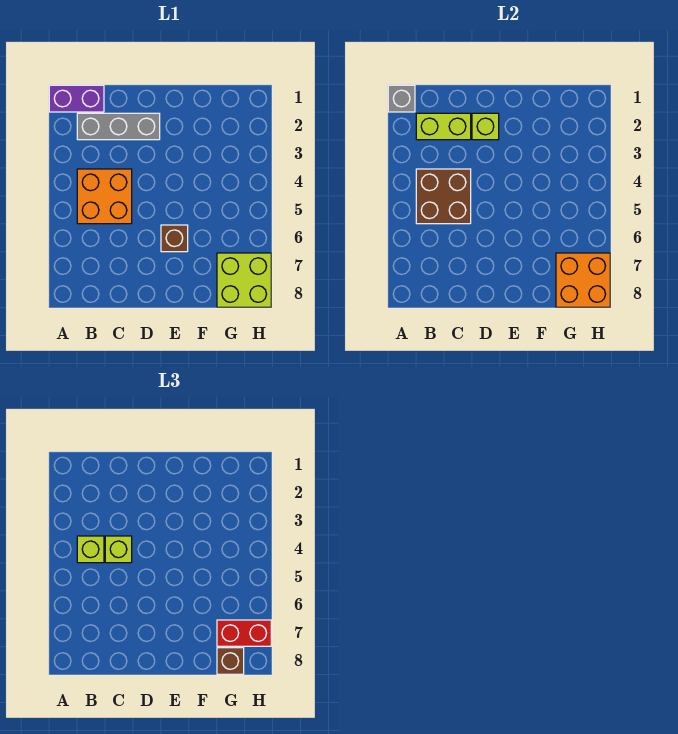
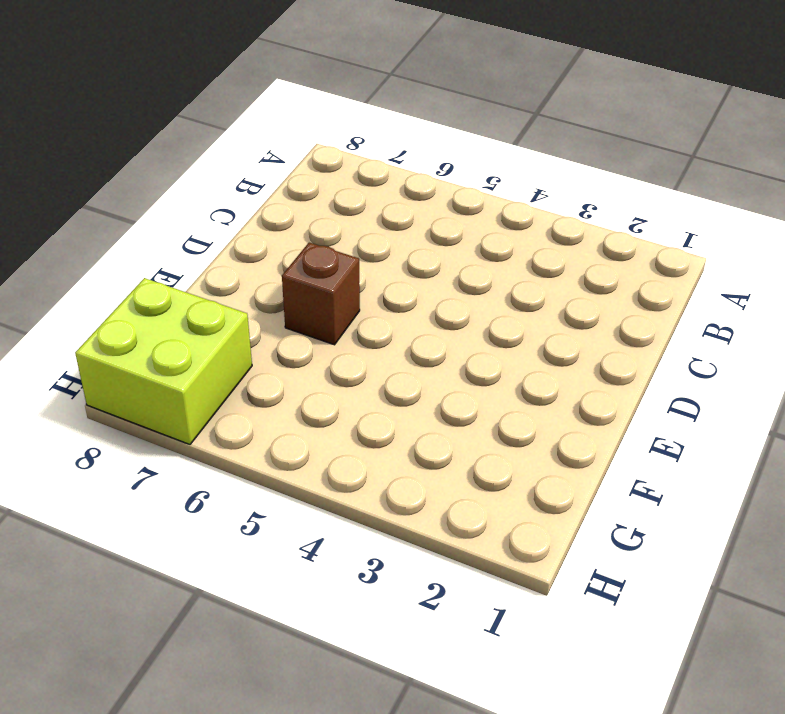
none -> purple brick A1:B1 level 1
none -> grey brick B2:D2 level 1
none -> orange brick B4:C5 level 1

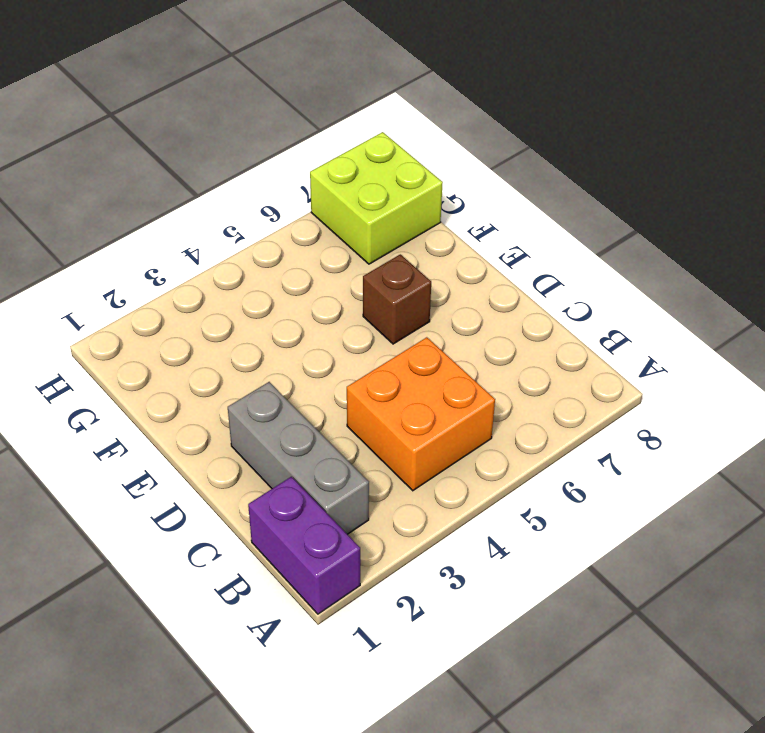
none -> grey brick A1 level 2
none -> lime brick B2:C2 level 2
none -> brown brick B4:C5 level 2

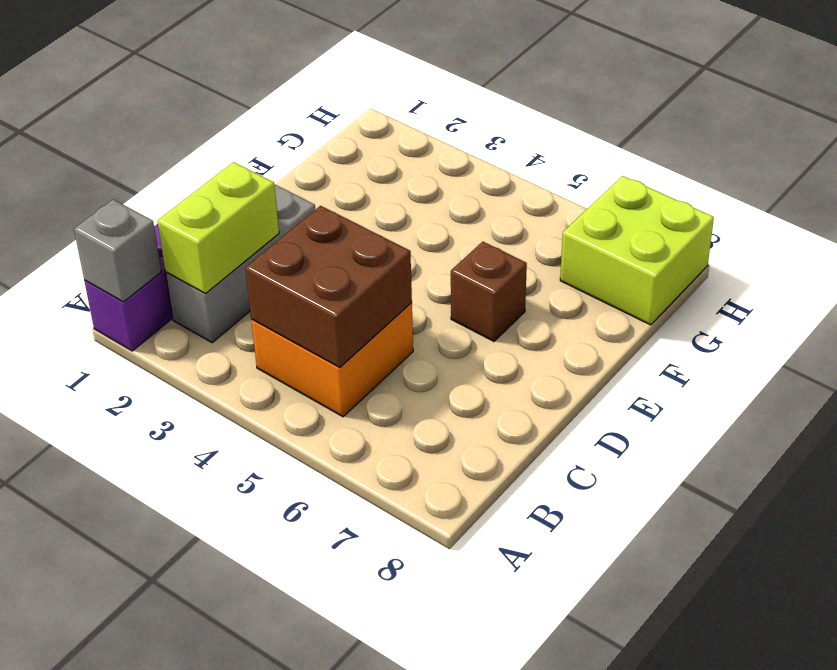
none -> lime brick D2 level 2
none -> orange brick G7:H8 level 2
none -> lime brick B4 level 3

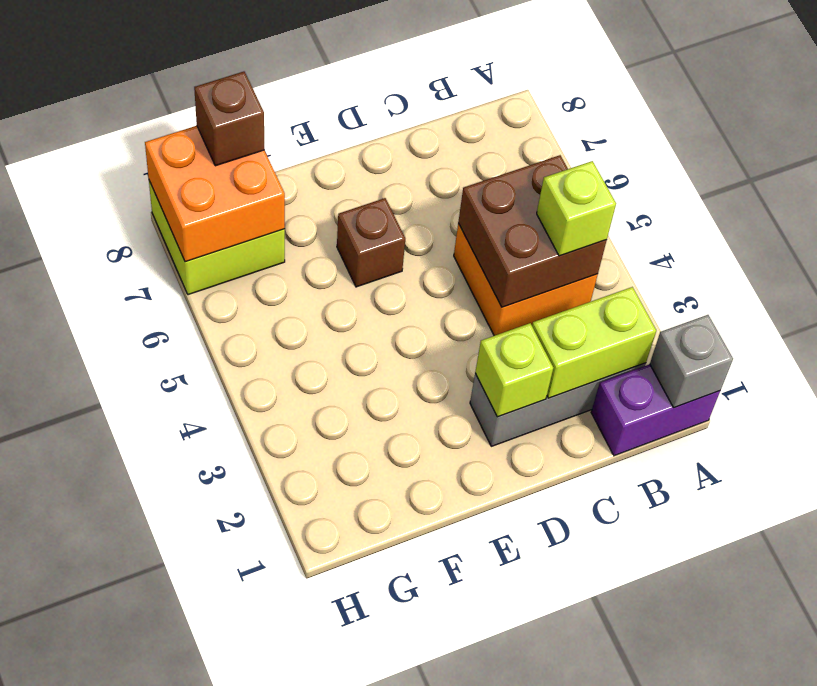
none -> lime brick C4 level 3
none -> red brick G7:H7 level 3

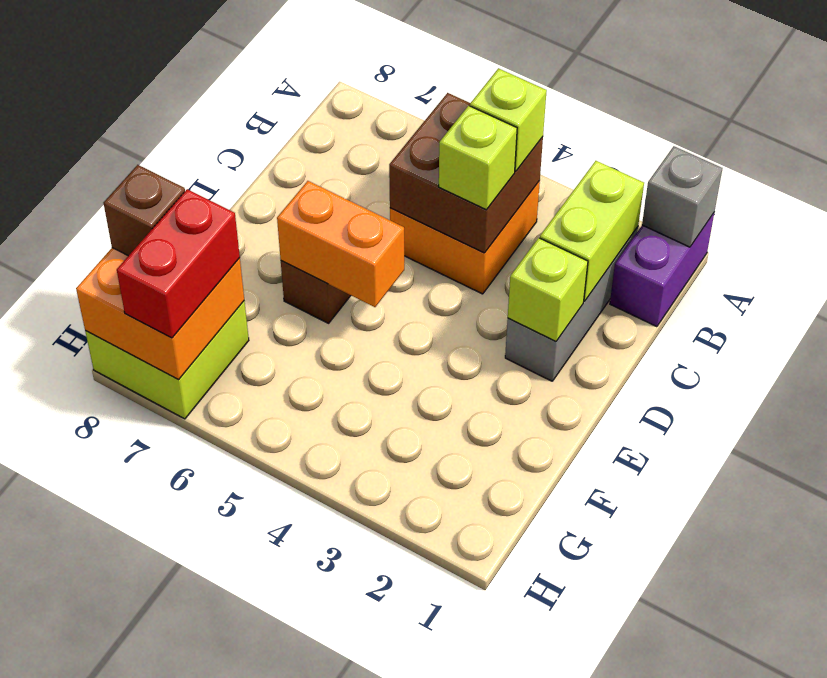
orange brick E5:E6 level 2 -> none

